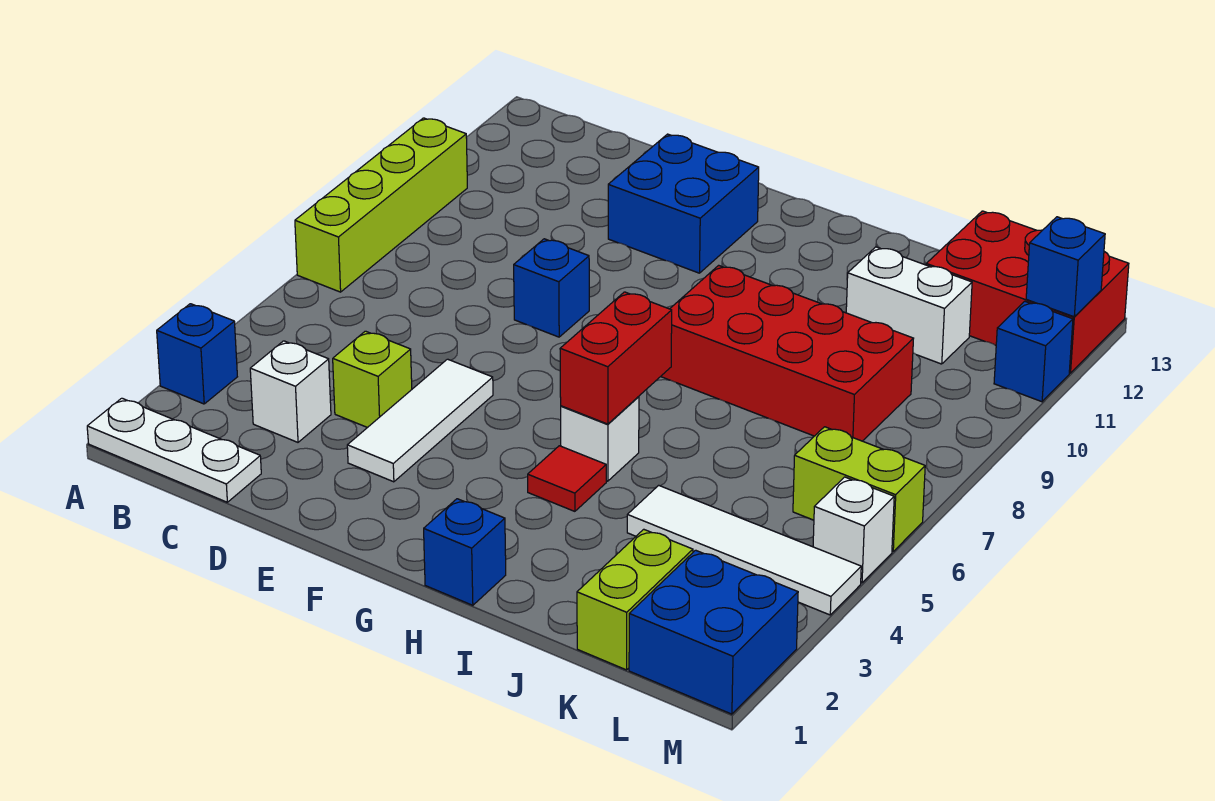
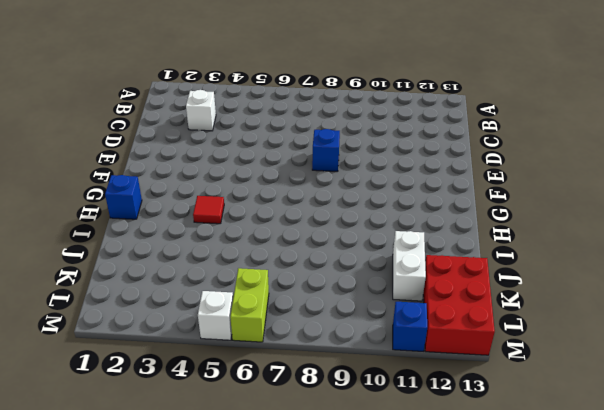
none -> white plate A1:C1 level 1
none -> blue brick A3 level 1
none -> lime brick A7:A10 level 1

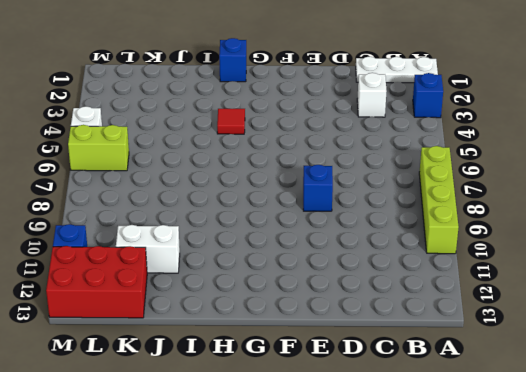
none -> lime brick D4 level 1
none -> white tile E3:E5 level 1
none -> blue brick E11:F12 level 1

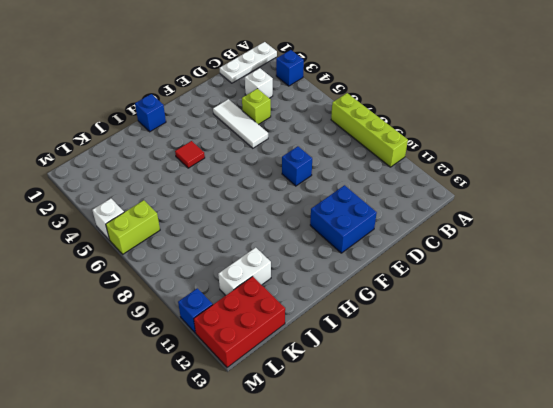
none -> white brick H5 level 1
none -> red brick H8:K9 level 1
none -> white tile J4:M4 level 1

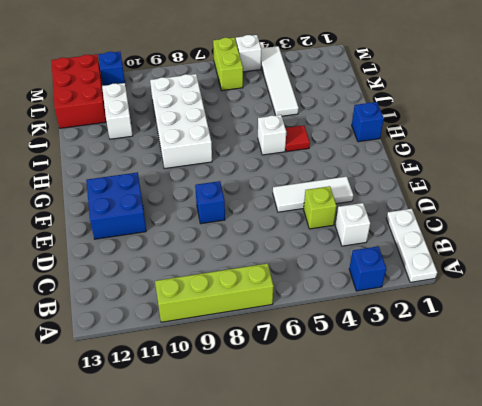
white brick H8:K9 level 1 -> red brick H8:K9 level 1
none -> lime brick K1:K2 level 1
none -> blue brick L1:M2 level 1
none -> red brick H5:H6 level 2

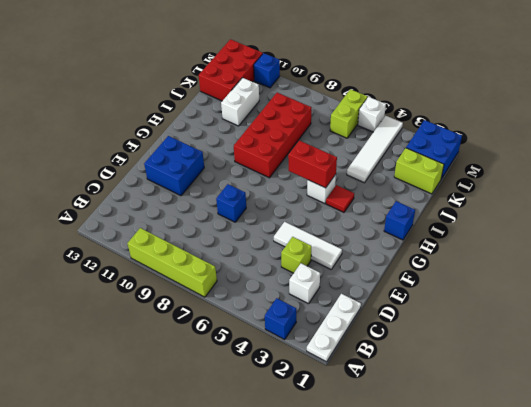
none -> blue brick M12 level 2

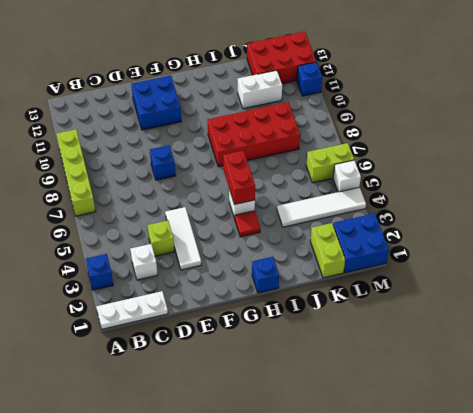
none -> blue brick M12 level 2

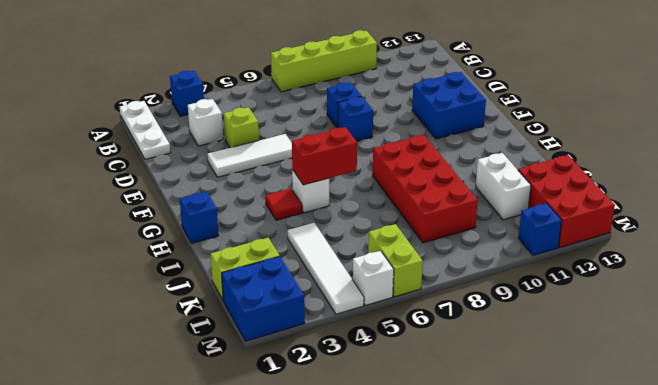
blue brick D8 level 1 -> blue brick M12 level 2

